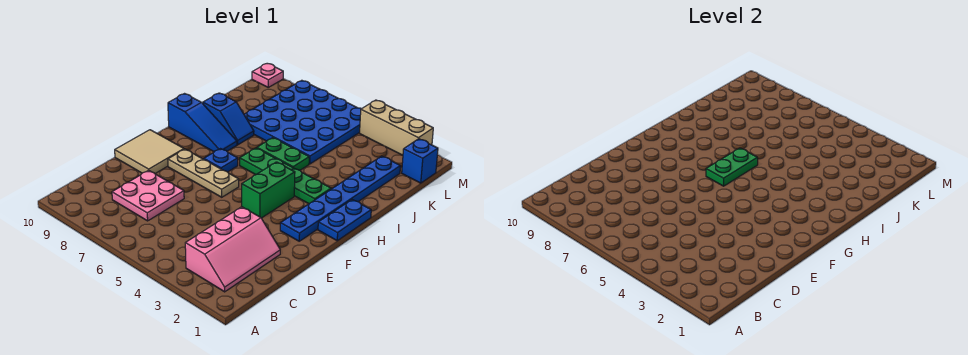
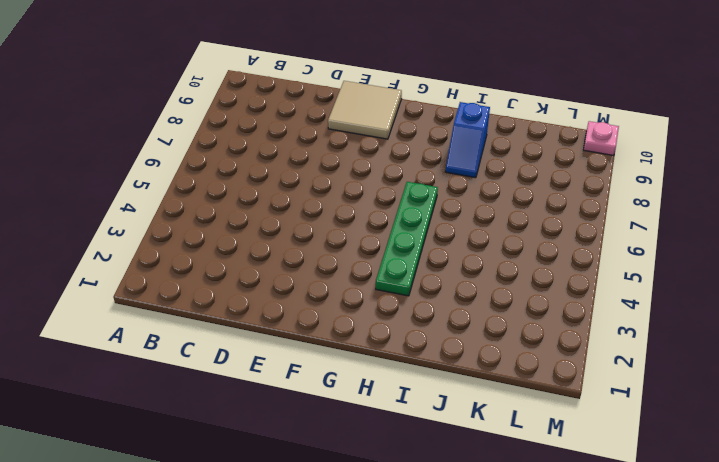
none -> pink slope B2:D3 level 1 top 3
none -> pink plate C7:D8 level 1
none -> blue plate F2:K2 level 1

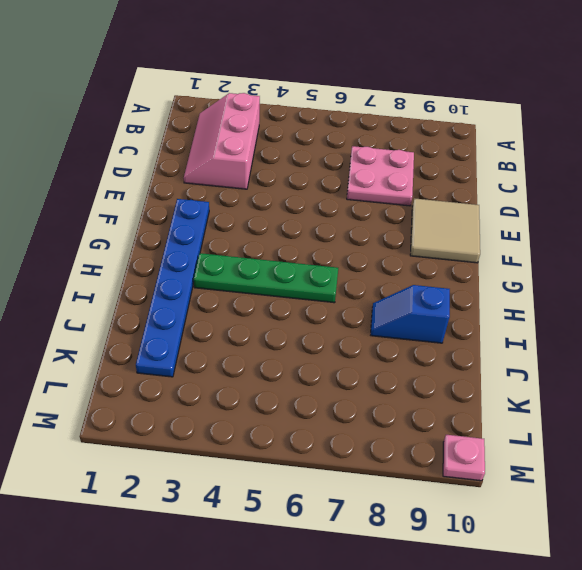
none -> green brick F4:G4 level 1
none -> tan plate F6:F8 level 1
none -> blue plate G1:H1 level 1

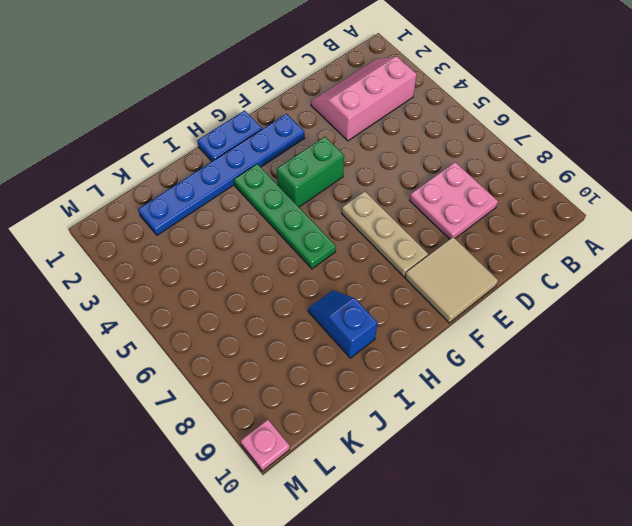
none -> blue plate G7 level 1
none -> blue slope H8:H10 level 1 top 10
none -> green plate I5:I6 level 1

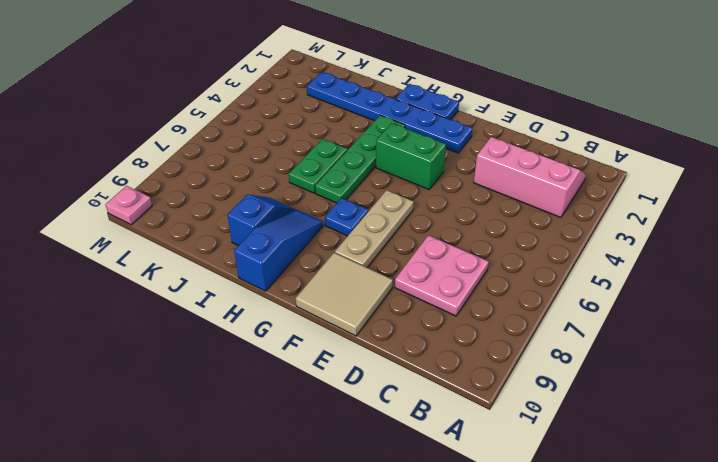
none -> blue plate J5:M8 level 1
none -> blue brick L1 level 1
none -> tan brick M2:M4 level 1

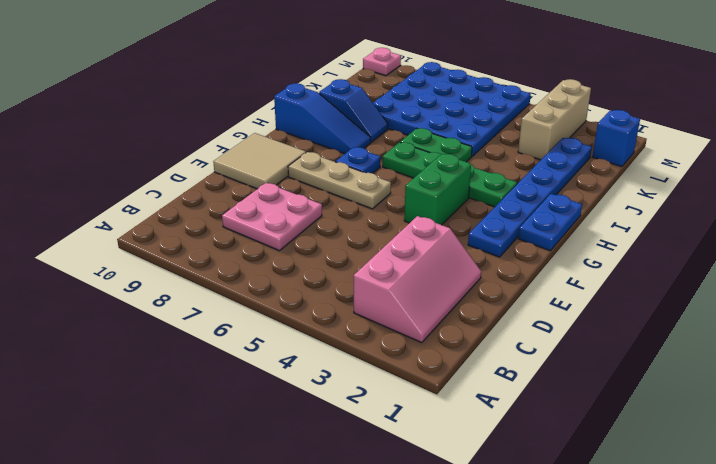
tan brick K3:M3 level 1 -> tan brick M2:M4 level 1
none -> green plate G6:H6 level 2

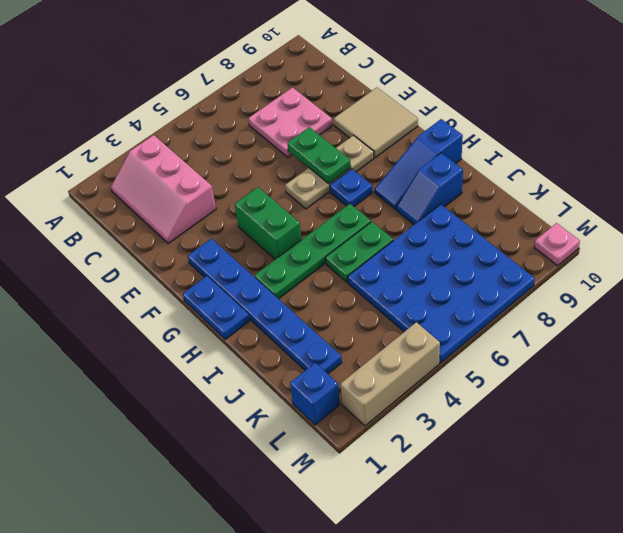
green plate E7:F7 level 2 -> green plate G6:H6 level 2

